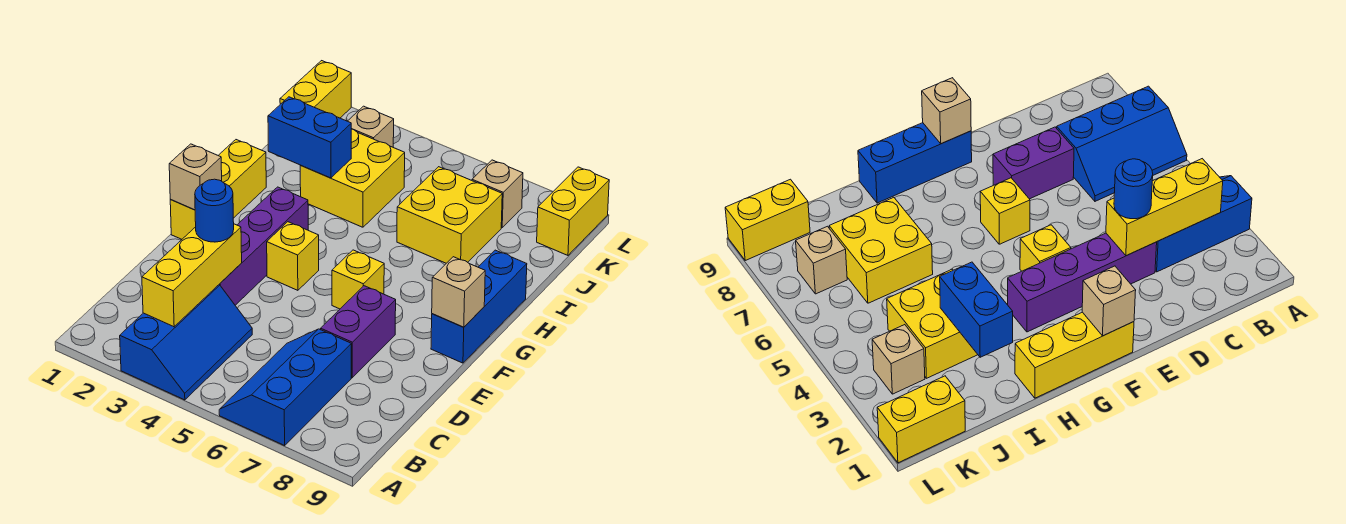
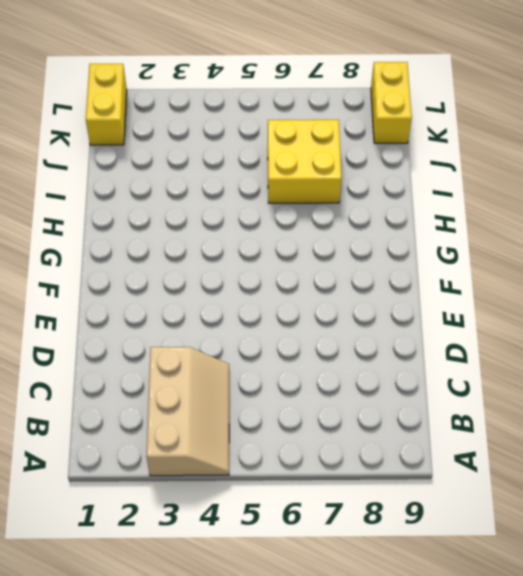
tan slope A3:C4 level 1 top 3 -> blue slope A3:C4 level 1 top 3
none -> blue slope A6:C7 level 1 top 7
none -> purple brick D3:G3 level 1
none -> purple brick D7:E7 level 1

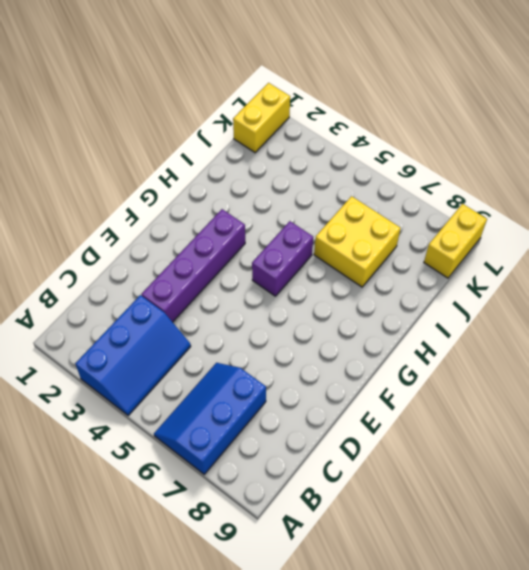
purple brick G5:H5 level 1 -> purple brick D7:E7 level 1
none -> yellow brick F1:H1 level 1
none -> yellow brick F4 level 1
none -> yellow brick F6 level 1

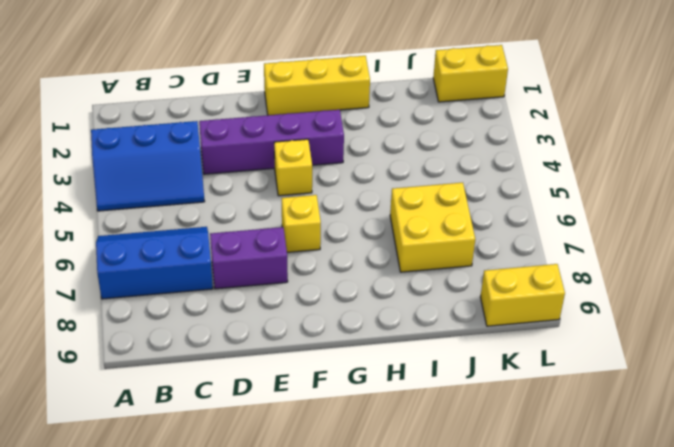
none -> blue brick F9:H9 level 1
none -> yellow brick I3:J4 level 1
none -> tan brick K3 level 1

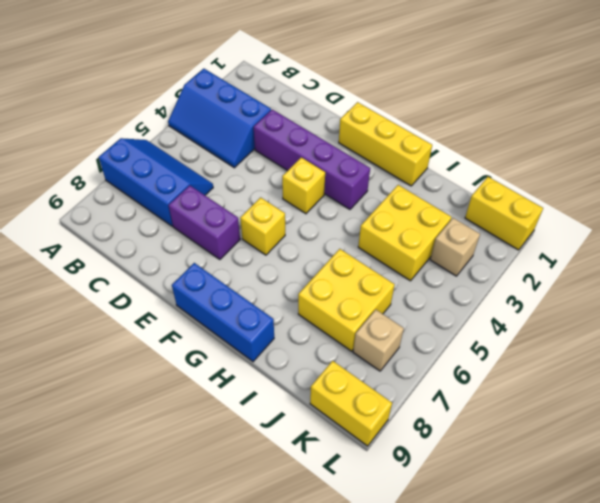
none -> yellow brick B3:D3 level 2
none -> tan brick F1 level 2
none -> tan brick F9 level 2

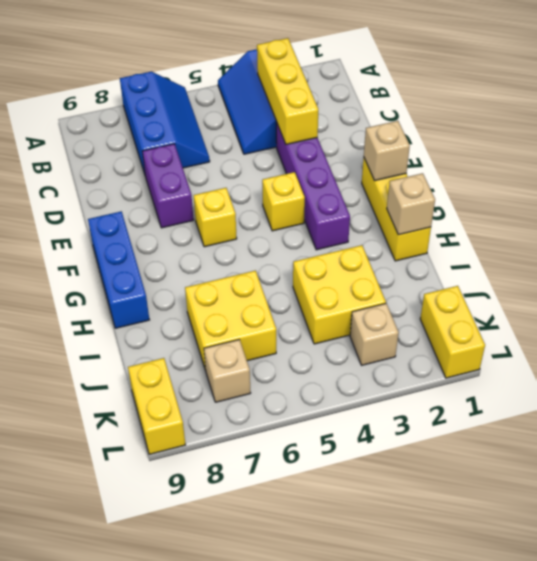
tan brick H1 level 2 -> tan brick F9 level 2
none -> blue brick I2:I3 level 2
none -> blue round brick D3 level 3

